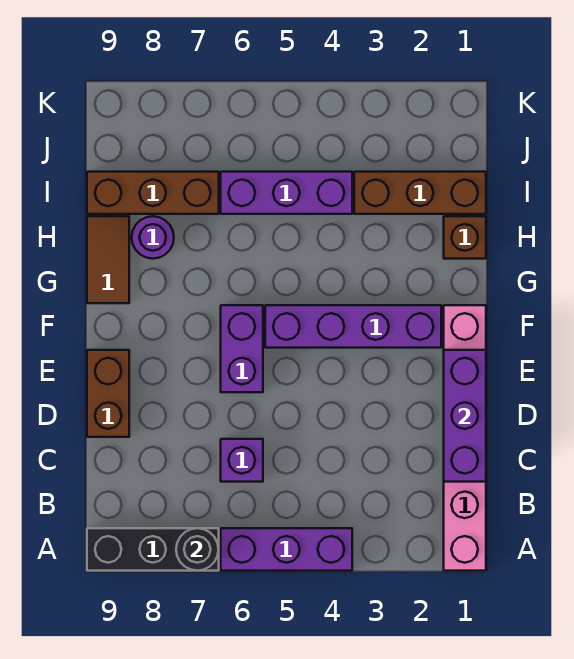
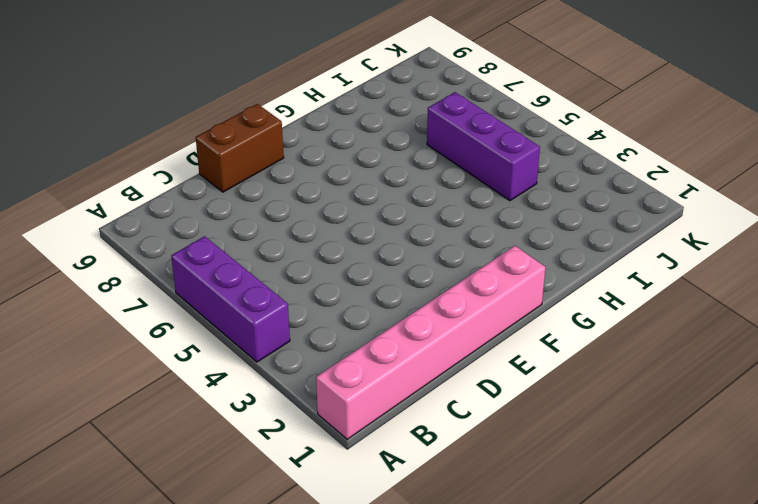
none -> black brick A7:A9 level 1
none -> purple brick C6 level 1
none -> purple brick E6:F6 level 1

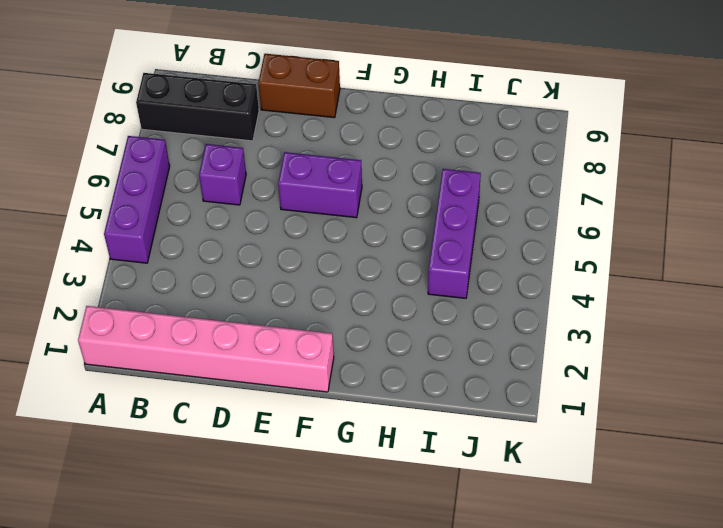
black brick A8:C8 level 1 -> black brick A7:A9 level 1
none -> purple brick F2:F5 level 1
none -> brown tile G9:H9 level 1
none -> brown brick H1 level 1

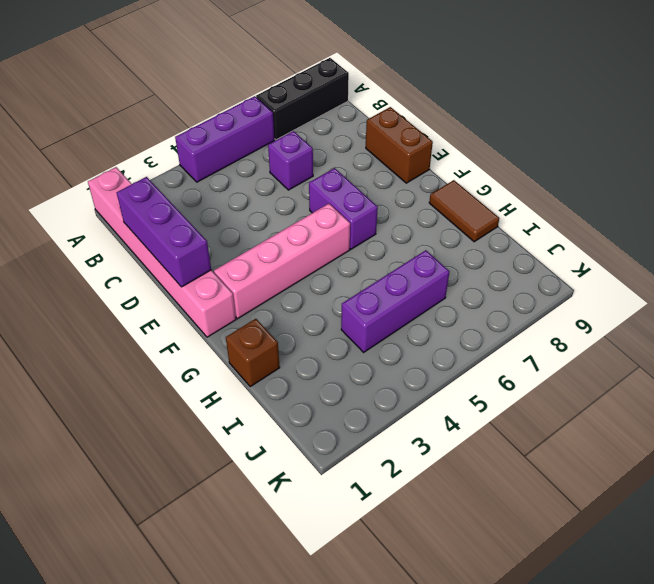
pink brick F2:F5 level 1 -> purple brick F2:F5 level 1
none -> purple round brick H8 level 1
none -> brown brick I1:I3 level 1
none -> brown brick I7:I9 level 1

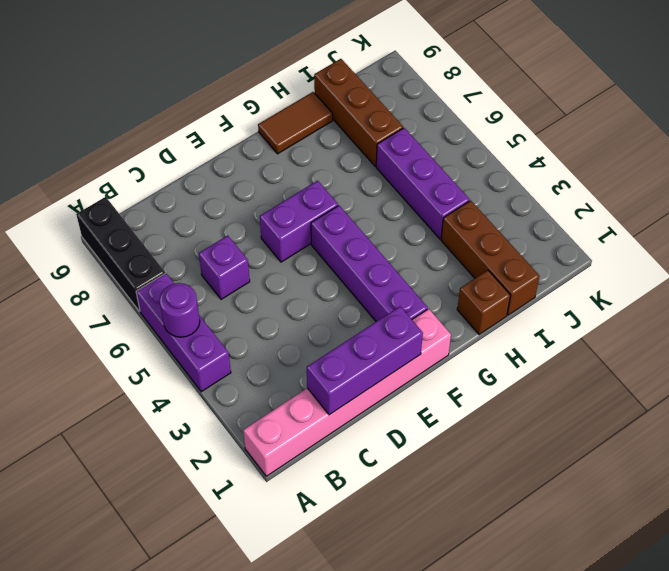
purple round brick A5 level 2 -> purple round brick H8 level 1
none -> brown brick D9:E9 level 1
none -> black round brick A7 level 2

